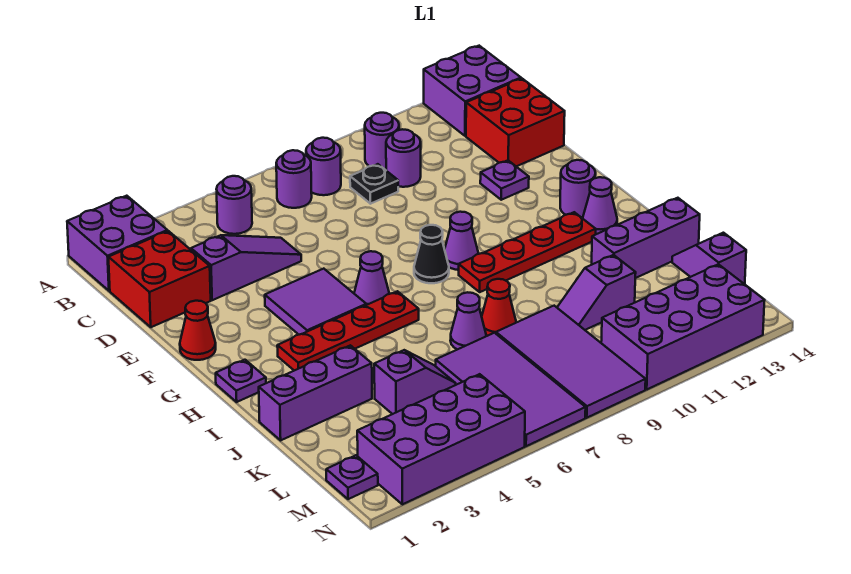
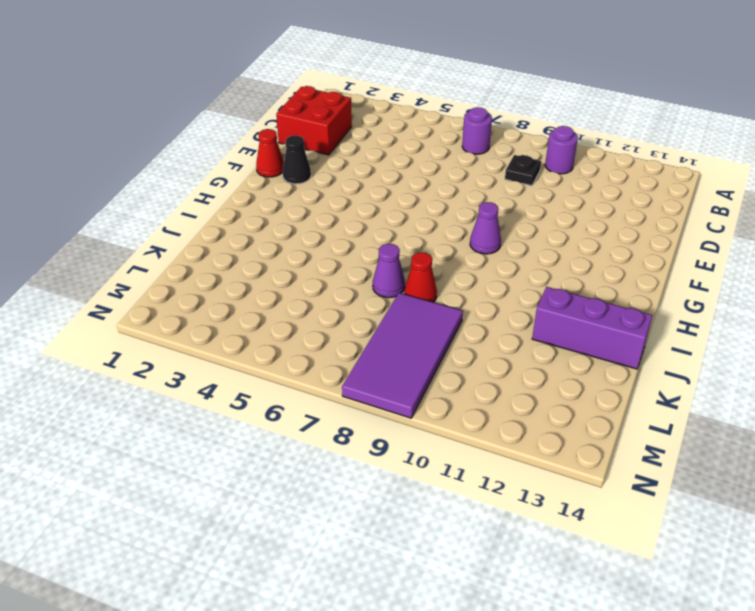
black cone F2 level 1 -> black cone G8 level 1
none -> purple brick A1:B2 level 1
none -> purple brick A13:B14 level 1
none -> purple round brick B5 level 1
none -> purple round brick B8 level 1

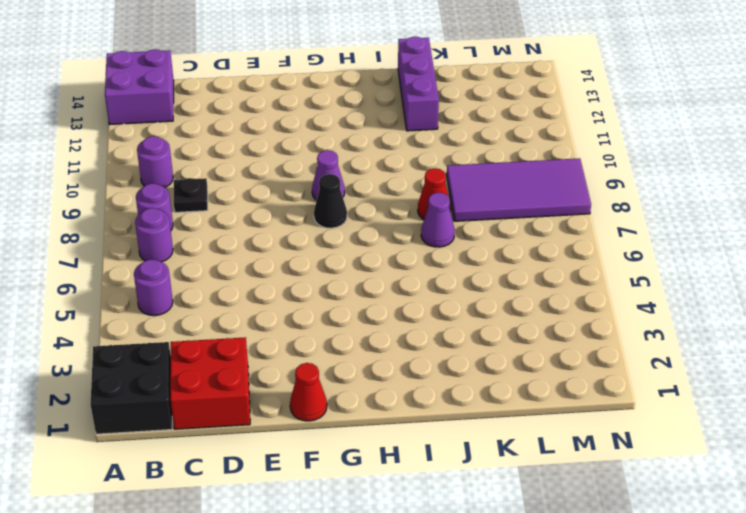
black brick A1:B2 level 1 -> purple brick A1:B2 level 1
none -> purple round brick C10 level 1
none -> red brick C13:D14 level 1
none -> purple slope D3:D5 level 1 top 3
none -> purple plate E12 level 1

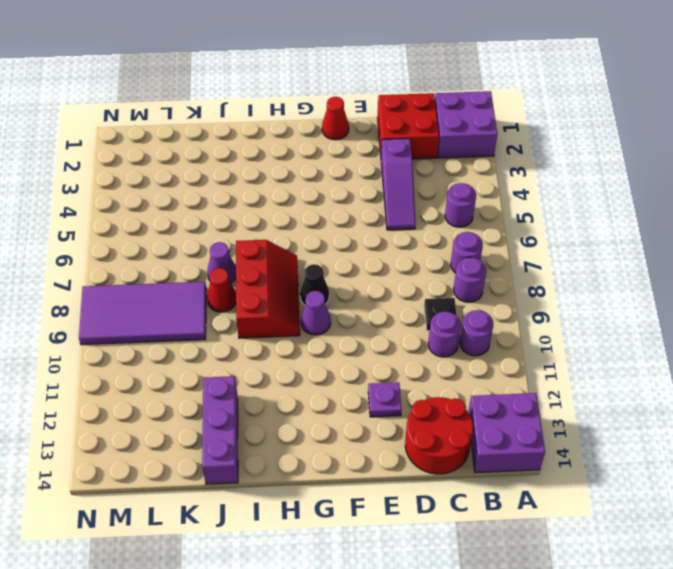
red round brick C13:D14 level 1 -> red brick C13:D14 level 1
red slope H7:I9 level 1 top I -> red plate H9:H12 level 1
none -> purple tile F4:G5 level 1
none -> purple cone G6 level 1
none -> purple round brick G13 level 1
none -> purple plate H1 level 1

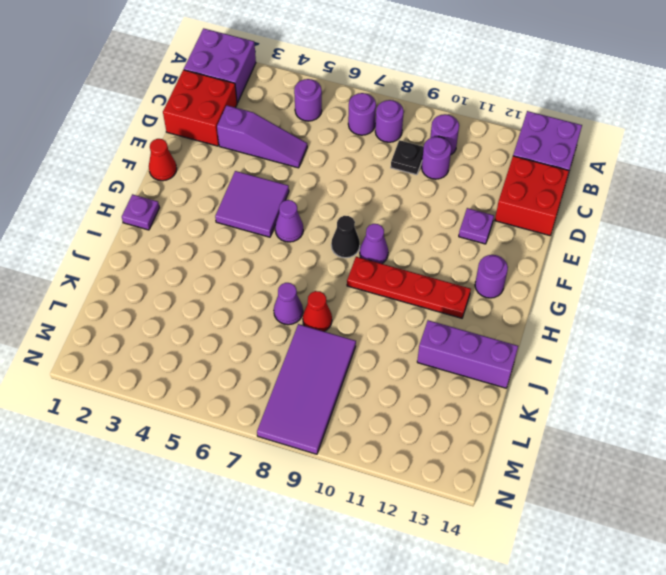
none -> red plate H3:H6 level 1
none -> purple cone H13 level 1
none -> purple brick J1:J3 level 1
none -> purple slope K4:K5 level 1 top 4

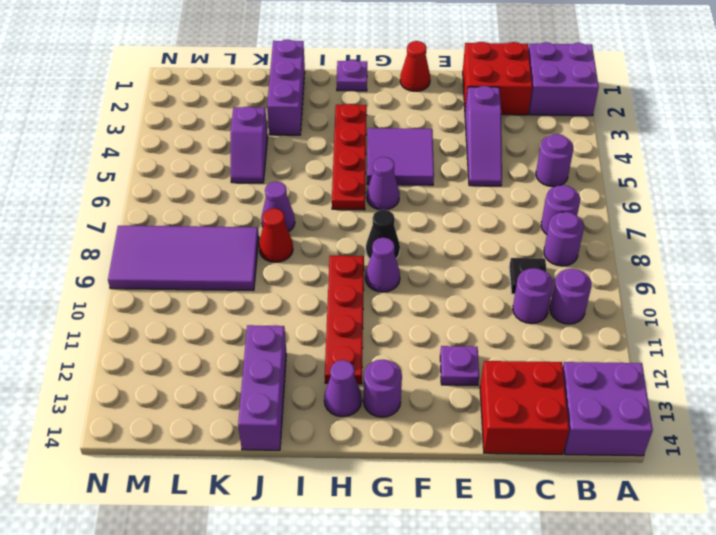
none -> purple tile K6:N7 level 1
none -> purple slope K10:K11 level 1 top 11
none -> purple slope K14:L14 level 1 top L
none -> purple plate M1 level 1

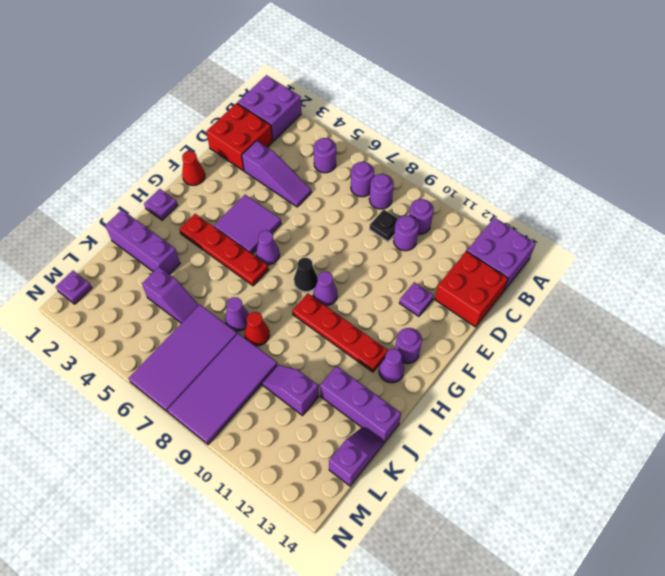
none -> purple brick M2:N5 level 1
none -> purple brick M10:N13 level 1

